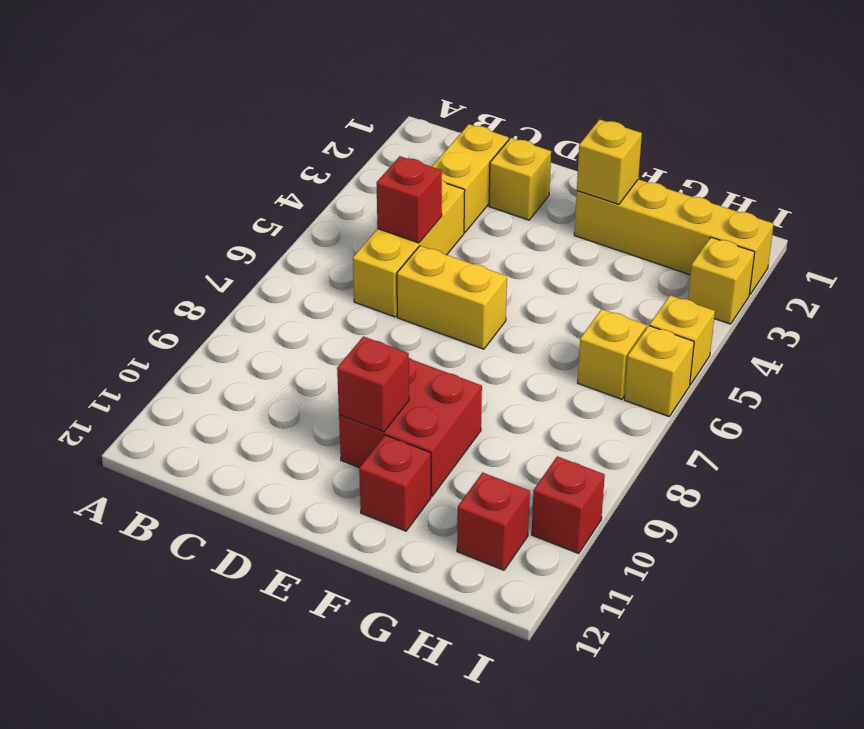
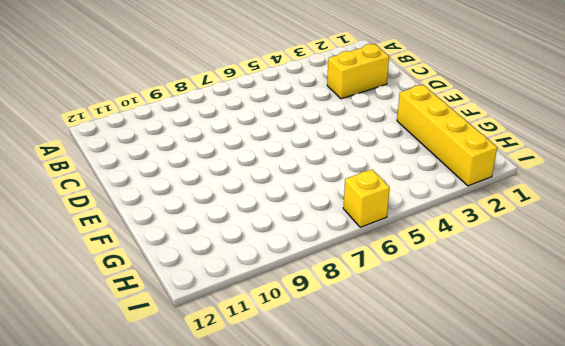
none -> yellow brick C4:C6 level 1
none -> yellow brick D2 level 1
none -> yellow brick D6:E6 level 1

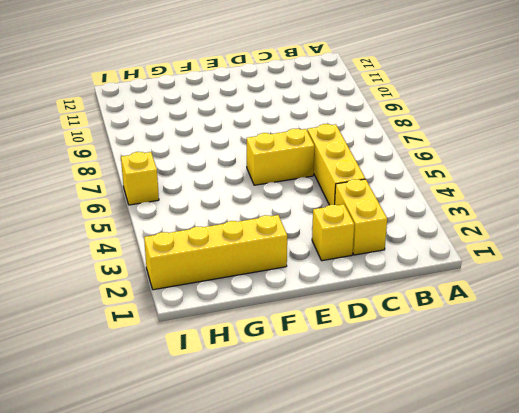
none -> red brick E9:F10 level 1
none -> red brick F11 level 1
none -> yellow brick H6 level 1

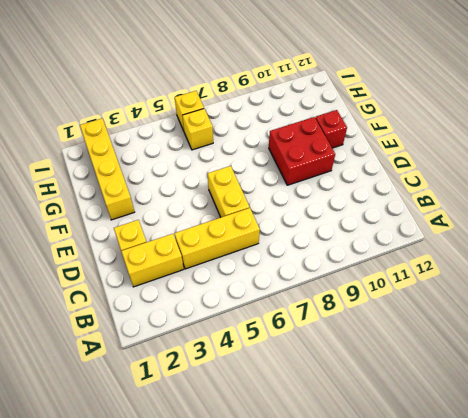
none -> red brick H11 level 1
none -> yellow brick I3 level 1
none -> yellow brick I5 level 1

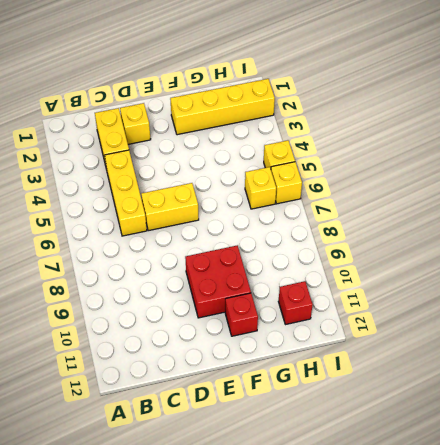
none -> yellow brick I3 level 1
none -> red brick I10 level 1
none -> red brick C5 level 2

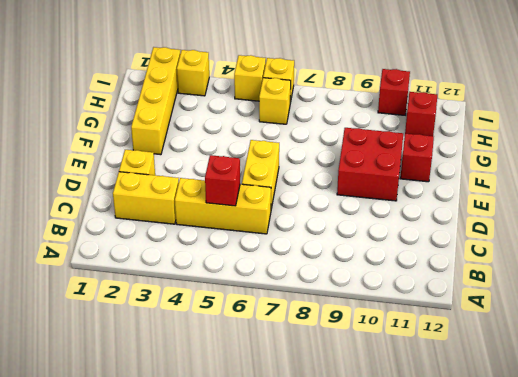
none -> red brick E10 level 2
none -> yellow brick F2 level 2

